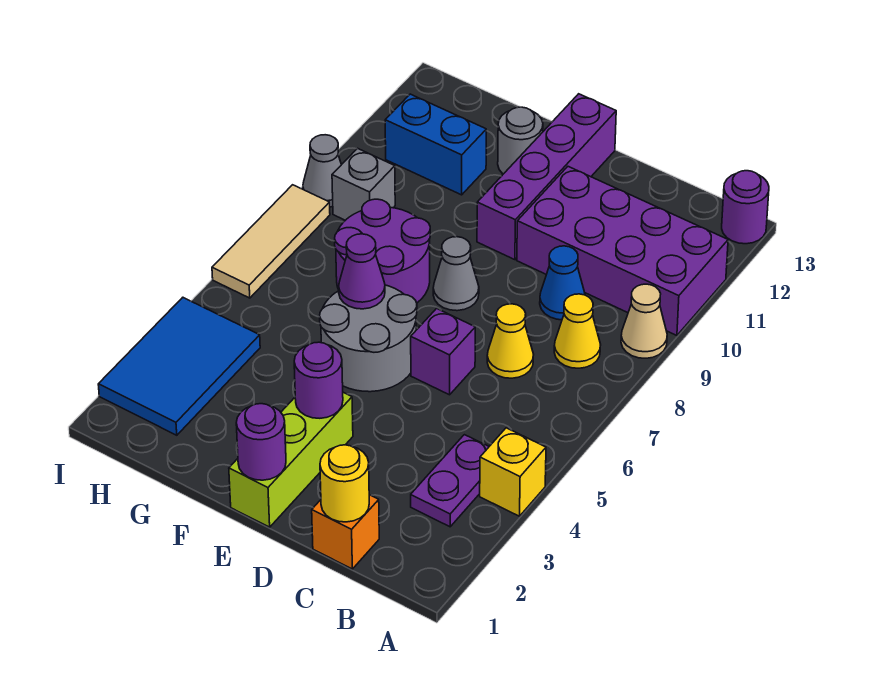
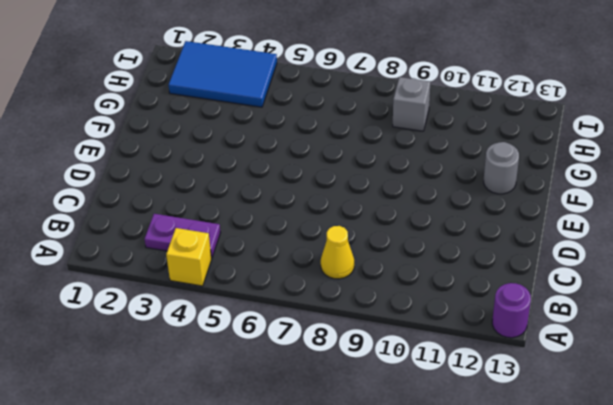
none -> tan cone A9 level 1
none -> purple brick A10:D11 level 1
none -> orange brick C1 level 1

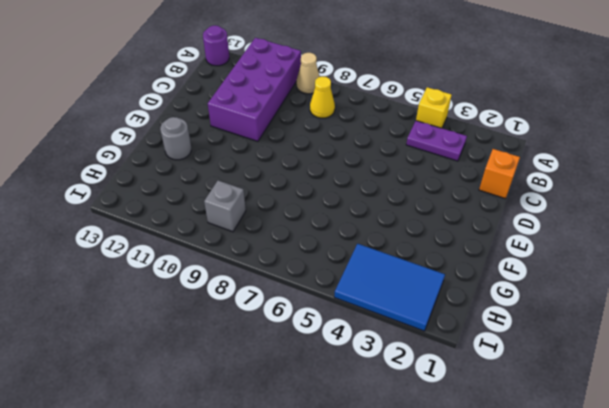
none -> yellow cone C7 level 1
none -> blue cone C9 level 1
none -> purple brick D6 level 1

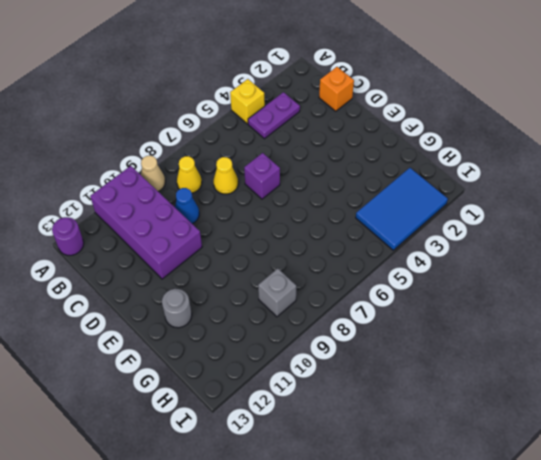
none -> lime brick E1:E3 level 1
none -> grey round brick E5:F6 level 1
none -> grey cone E8 level 1

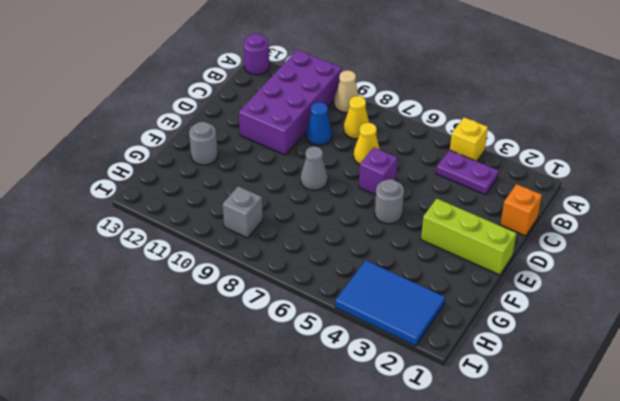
grey round brick E5 level 1 -> grey round brick E5:F6 level 1
none -> purple brick E10:E13 level 1
none -> purple round brick F7:G8 level 1
none -> blue brick G11:H11 level 1

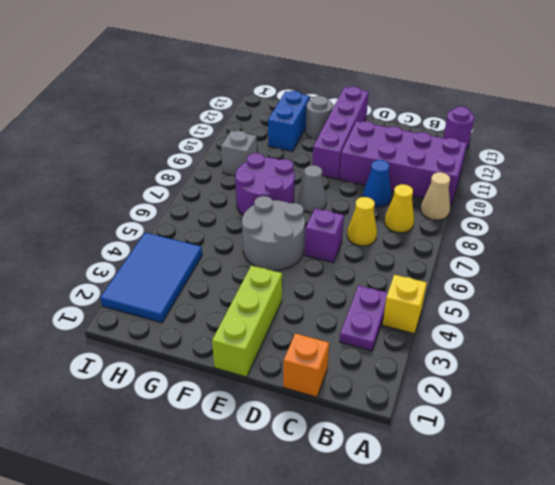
blue brick G11:G12 level 1 -> blue brick G11:H11 level 1
none -> tan tile I6:I8 level 1
none -> grey cone I9 level 1
none -> yellow round brick C1 level 2

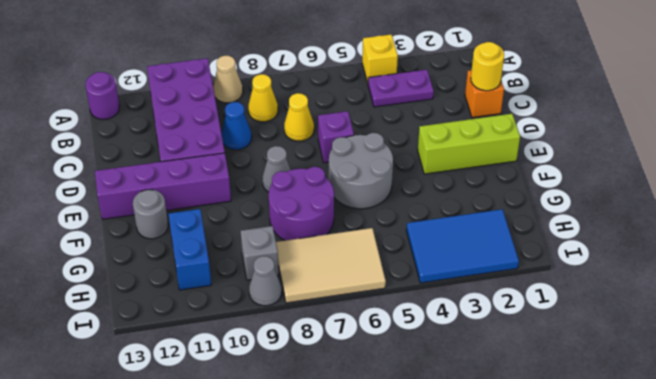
tan tile H6:I8 level 1 -> tan tile I6:I8 level 1
none -> purple round brick E1 level 2
none -> purple round brick E3 level 2
none -> purple cone F6 level 2

